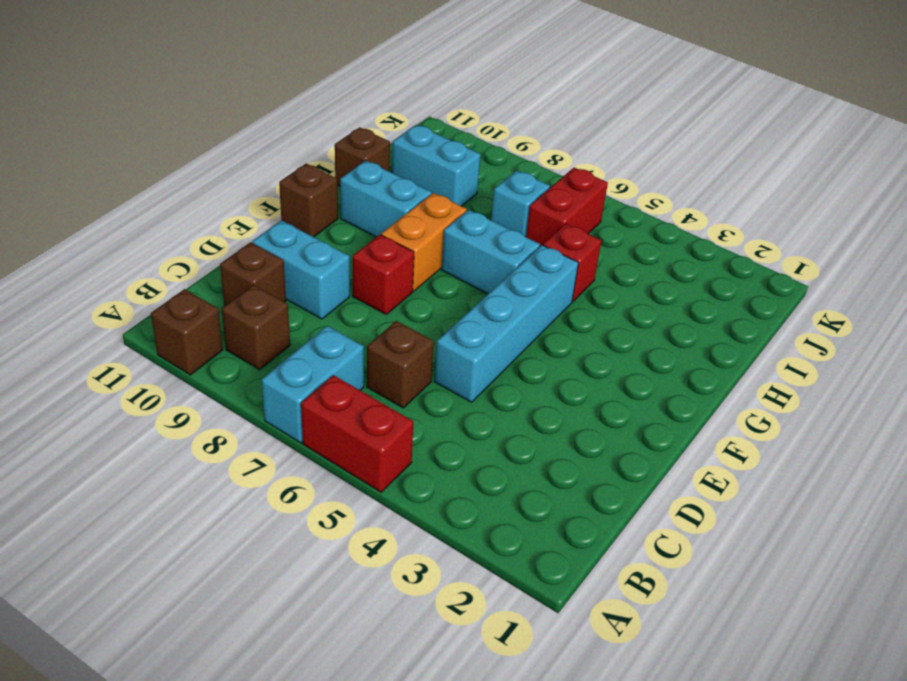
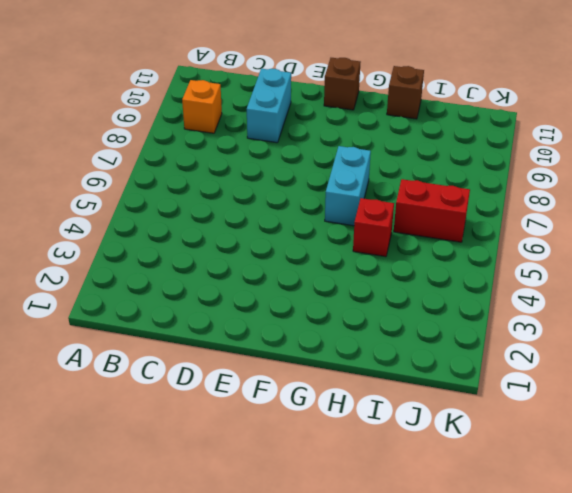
orange brick B9 level 1 -> brown brick B9 level 1
none -> red brick A5:A6 level 1
none -> cyan brick A7:B7 level 1
none -> brown brick A10 level 1

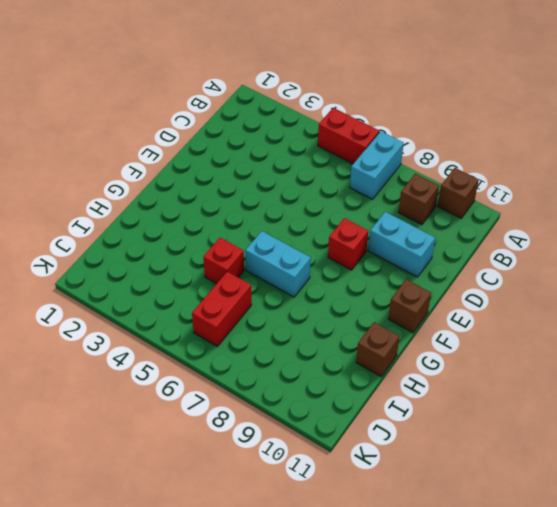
none -> brown brick C6 level 1
none -> brown brick C10 level 1
none -> cyan brick D5:G5 level 1

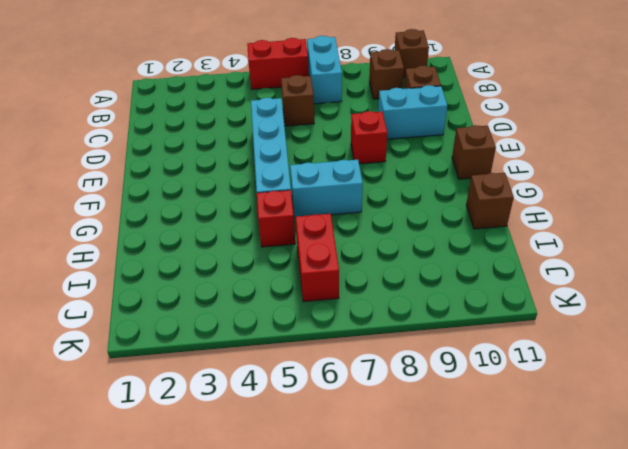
none -> orange brick F8:G8 level 1
none -> cyan brick G9:G10 level 1
none -> cyan brick I7 level 1

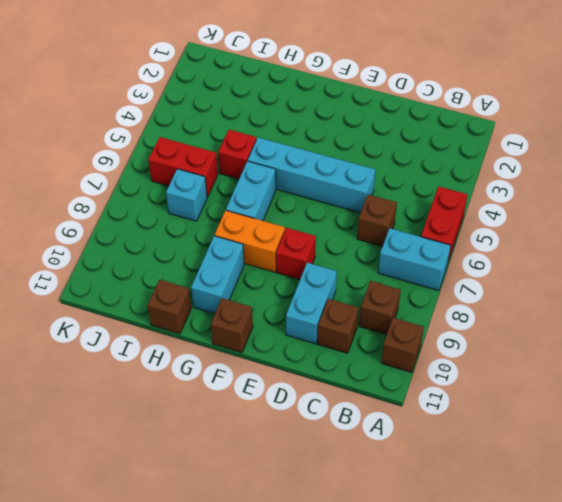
none -> cyan brick I9:I10 level 1

